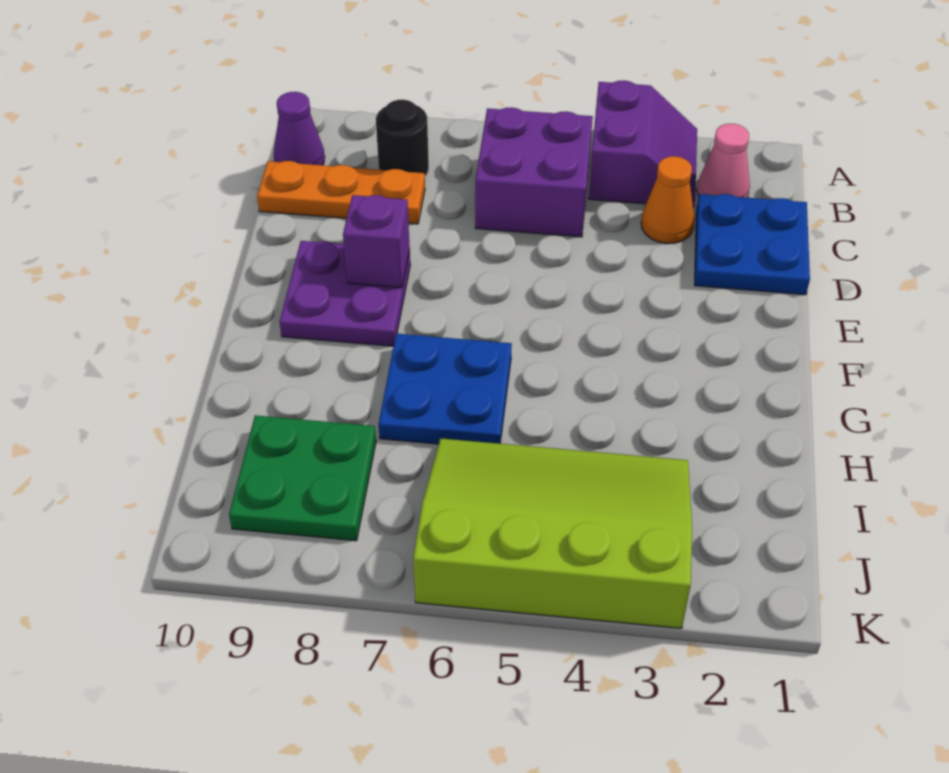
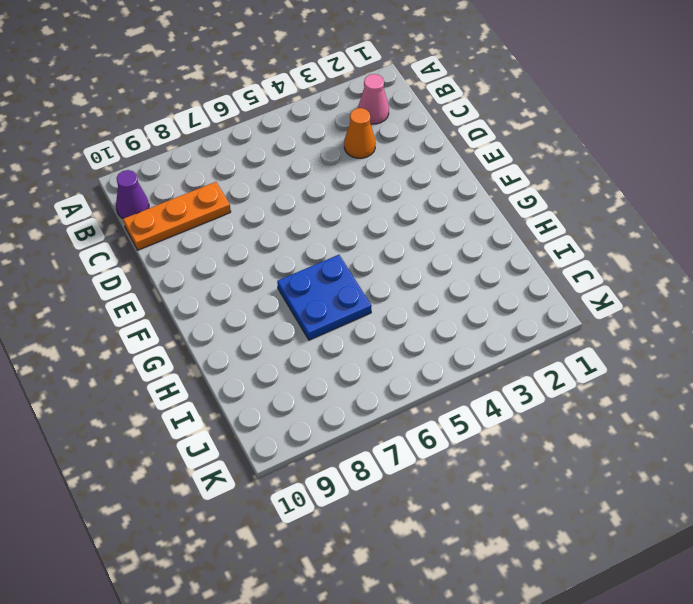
none -> purple slope A3:B4 level 1 top 4
none -> purple brick B5:C6 level 1
none -> black round brick B8 level 1

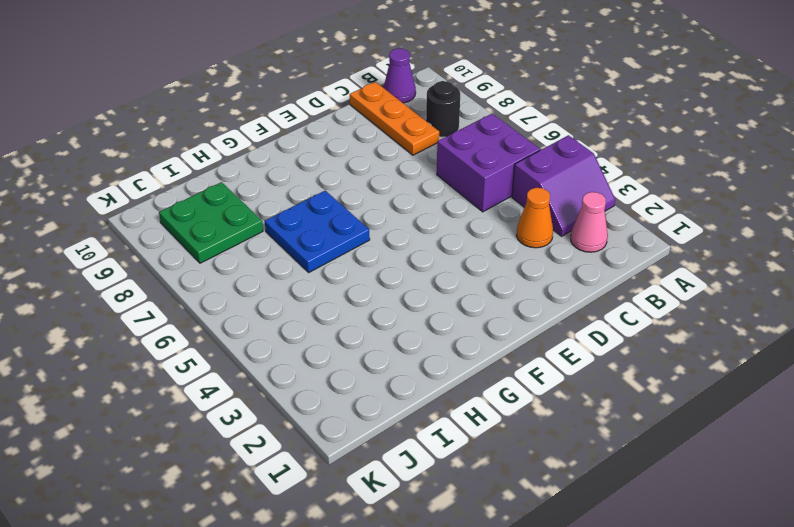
none -> blue plate C1:D2 level 1
none -> purple plate E8:F9 level 1
none -> lime slope I3:K6 level 1 top K

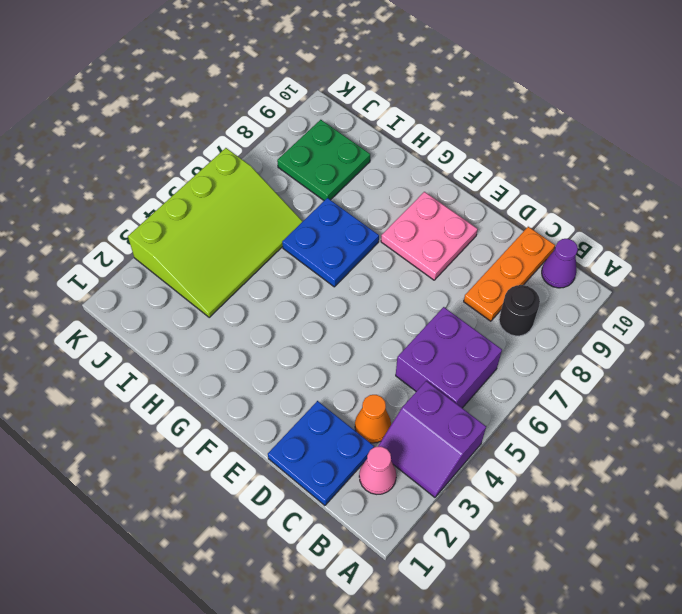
pink plate E8:F9 level 1 -> purple plate E8:F9 level 1
none -> purple brick E8 level 2

